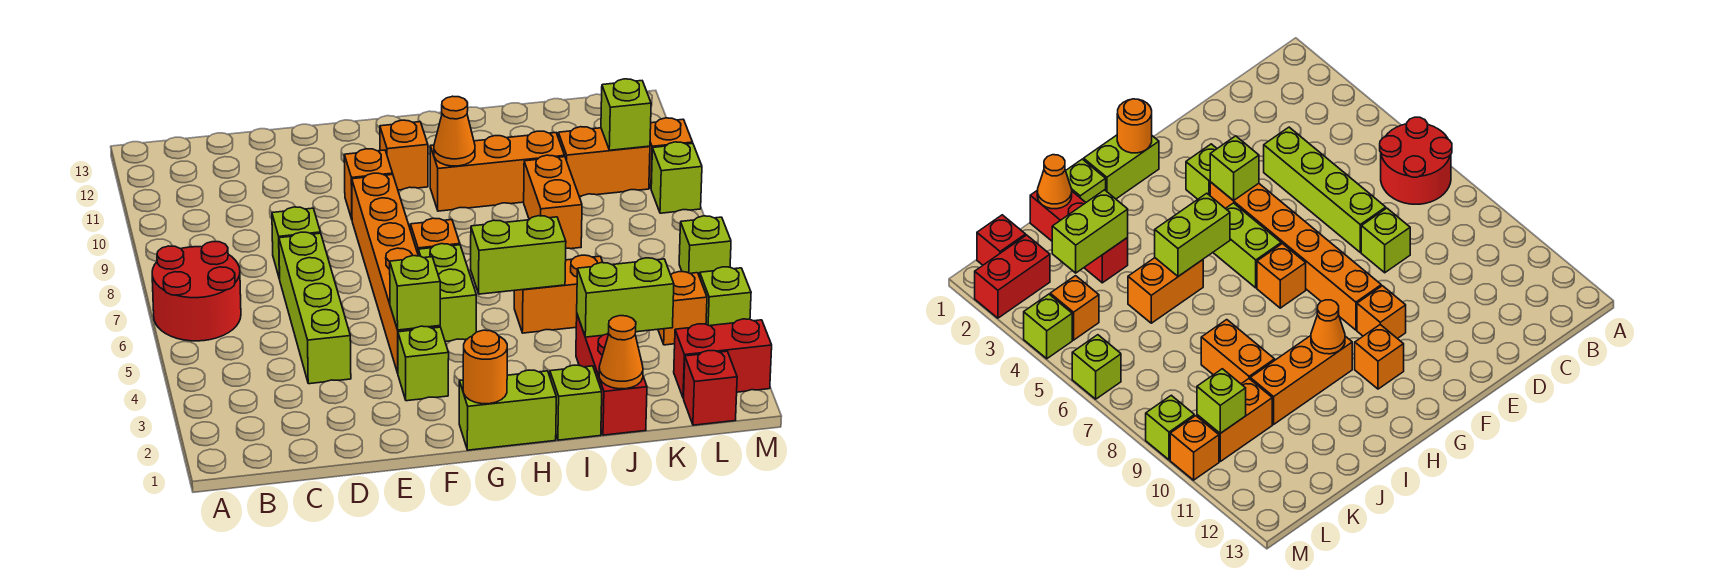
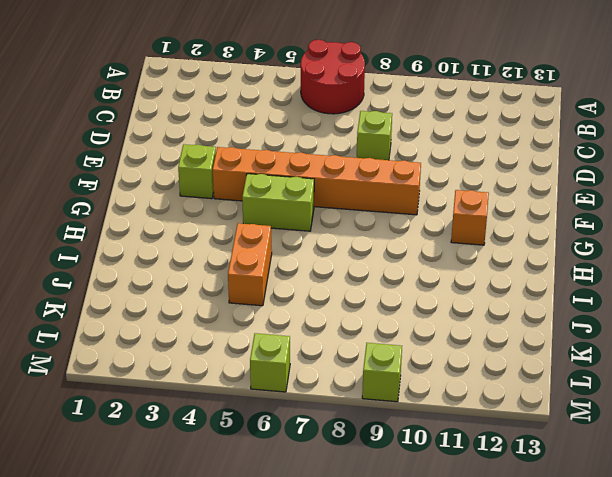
none -> lime brick D4:D7 level 1
none -> orange brick F10 level 1
none -> lime brick G1:H1 level 1
none -> orange brick G7 level 1

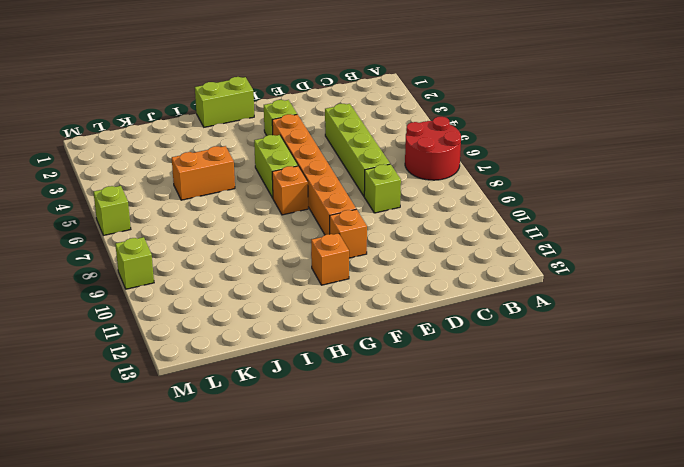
none -> orange brick H10:J10 level 1
none -> lime brick I1 level 1
none -> red brick J1:J3 level 1
none -> orange brick J8:J9 level 1

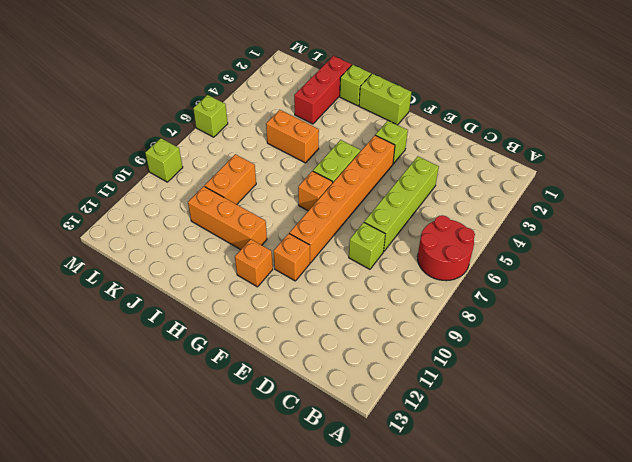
none -> orange brick K10:L10 level 1
none -> red brick L1 level 1
none -> red brick L2:M2 level 1
none -> orange brick L4 level 1

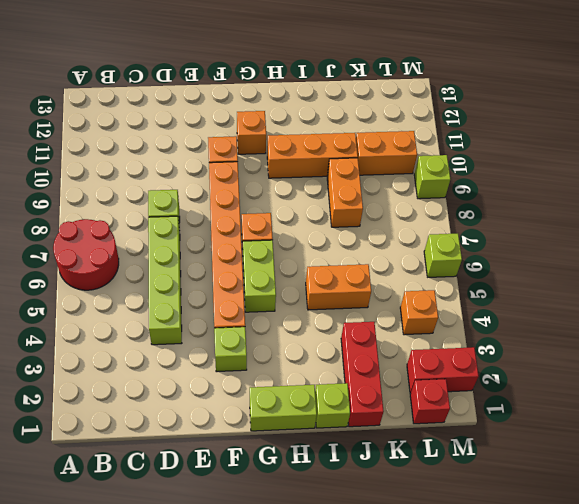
none -> lime brick M4 level 1
none -> orange brick M10 level 1
none -> lime brick F4 level 2
none -> orange round brick G1 level 2

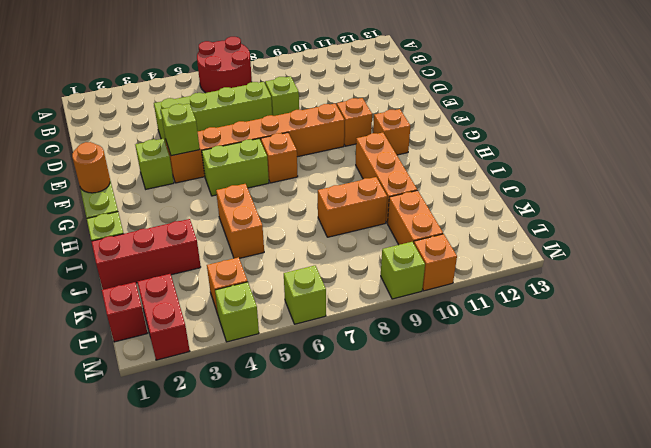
none -> lime brick H5:I5 level 2
none -> orange cone H10 level 2
none -> orange cone J1 level 2
none -> lime brick J3:K3 level 2

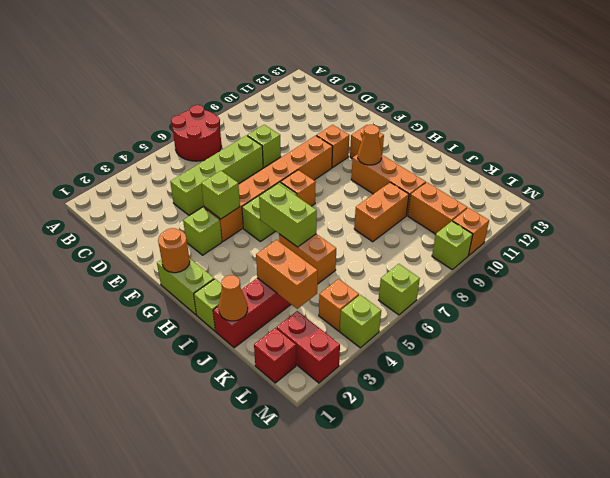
orange brick J3:K3 level 2 -> lime brick J3:K3 level 2
none -> lime brick L10 level 2

